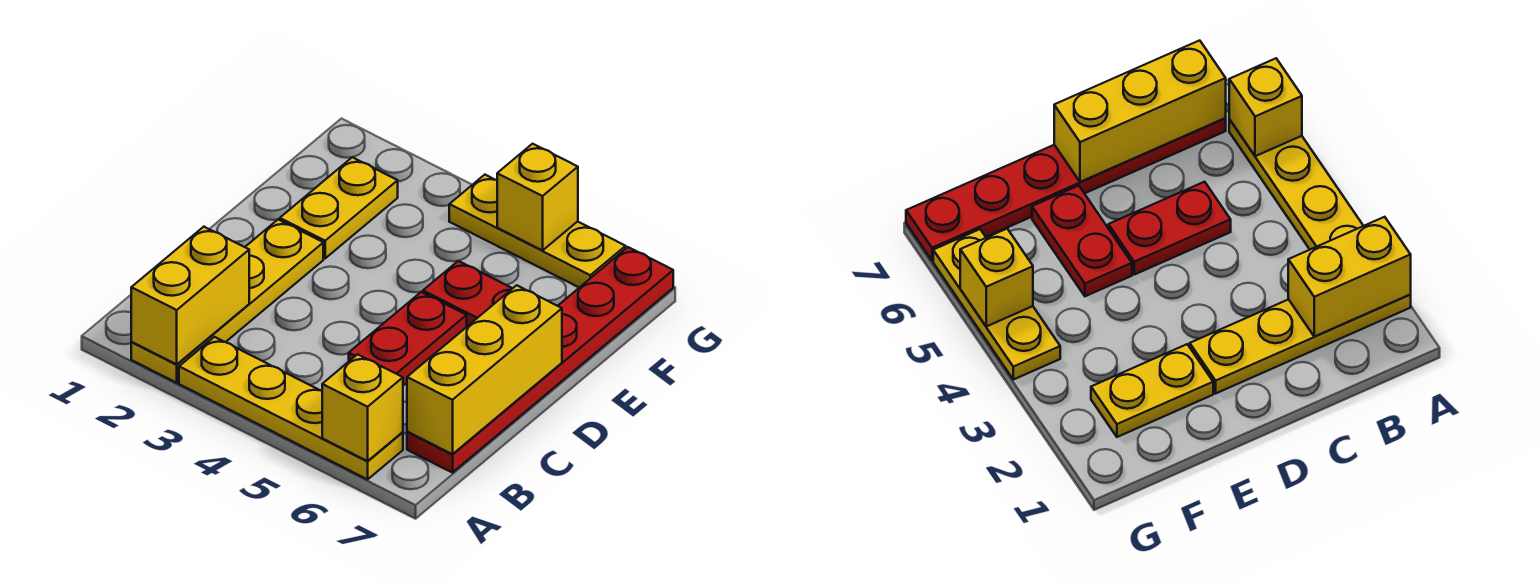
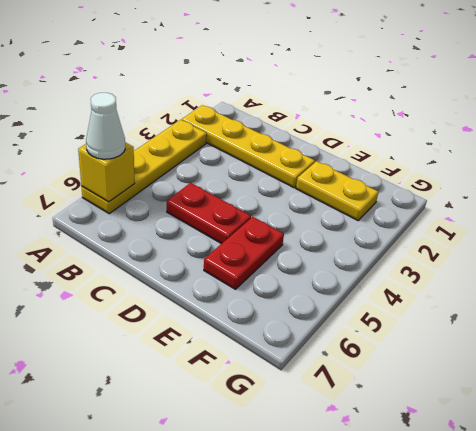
white cone A6 level 3 -> none
none -> red plate B7:G7 level 1
none -> yellow plate G4:G6 level 1

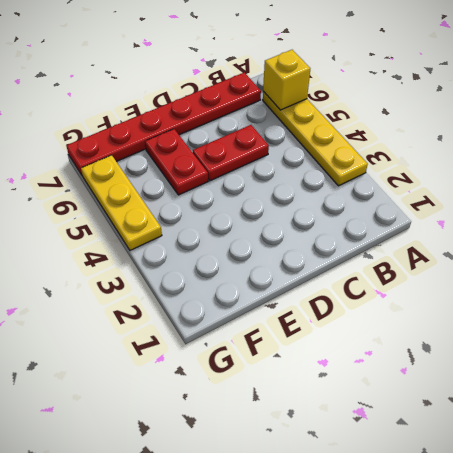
none -> yellow plate A2:D2 level 1
none -> yellow plate E2:F2 level 1

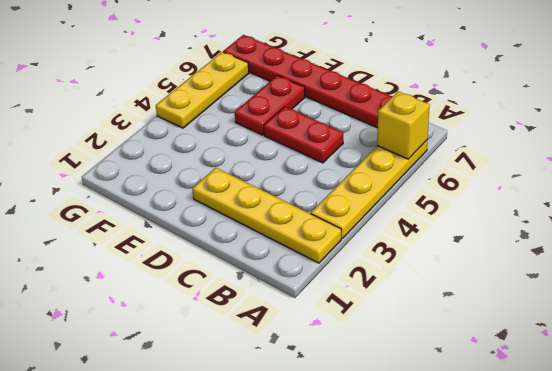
none -> yellow plate E2:F2 level 1
none -> yellow brick A2:B2 level 2

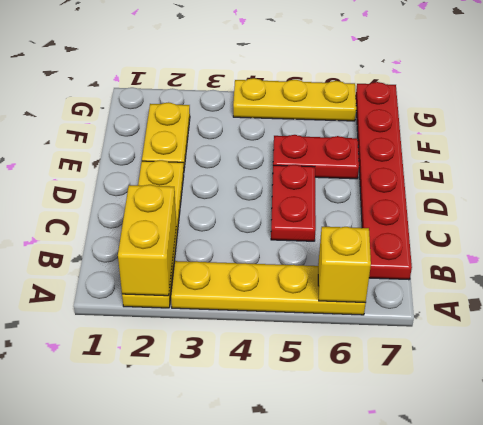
none -> yellow brick B7:D7 level 2
none -> yellow brick G5 level 2

